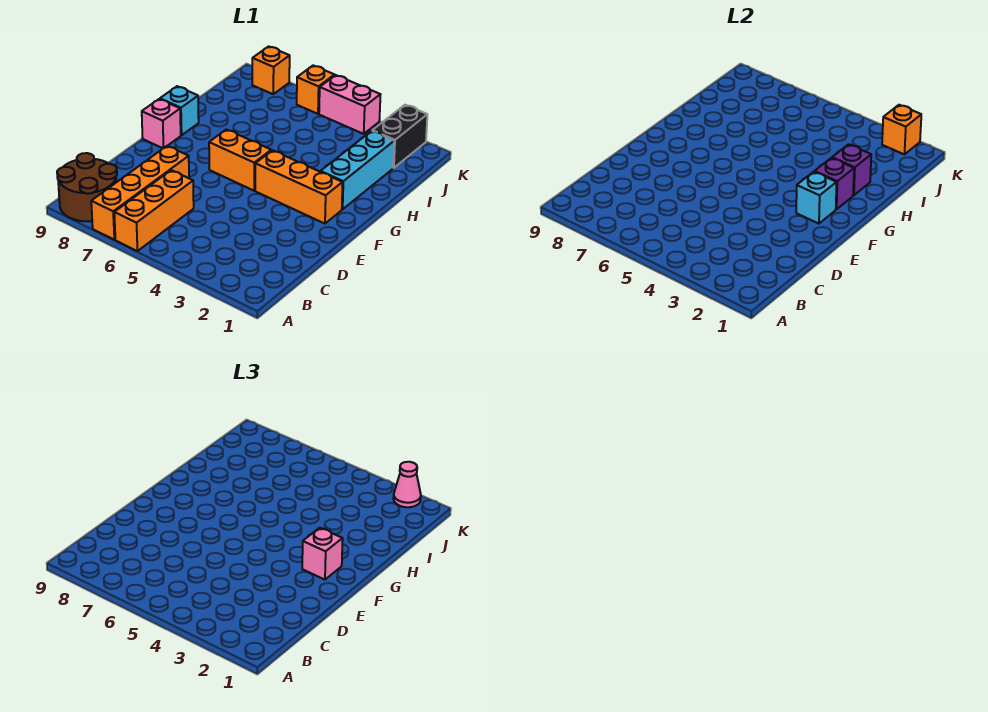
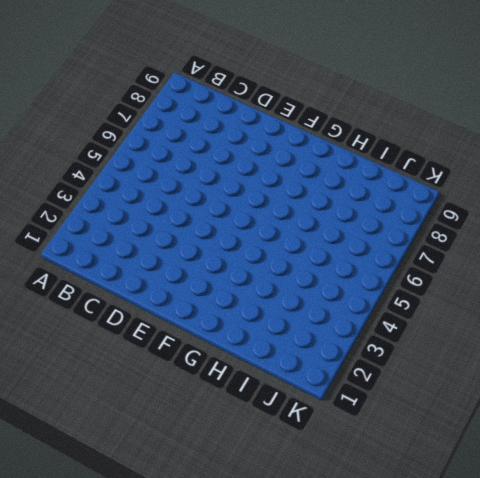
none -> orange brick A6:C6 level 1
none -> orange brick A7:D7 level 1
none -> brown round brick A8:B9 level 1

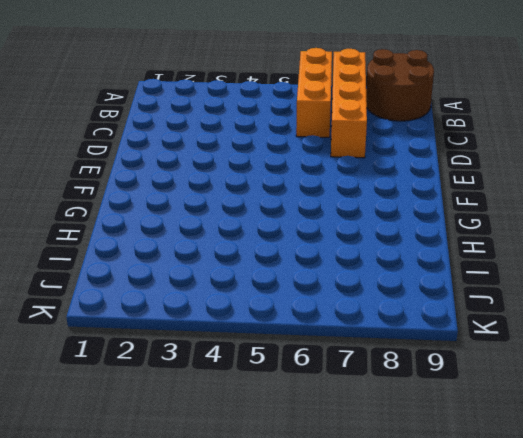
none -> orange brick F2:F4 level 1
none -> orange brick F5:F6 level 1
none -> pink brick F9 level 1

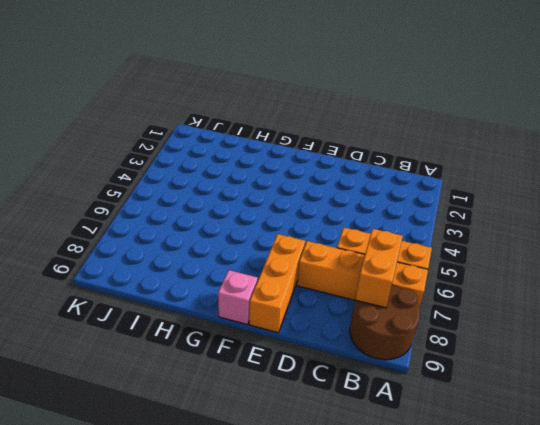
orange brick B7:B8 level 2 -> orange brick F5:F6 level 1
orange brick E7:E9 level 1 -> orange brick F2:F4 level 1
none -> cyan brick G2:I2 level 1
none -> cyan brick G9 level 1
none -> black brick J2:K2 level 1

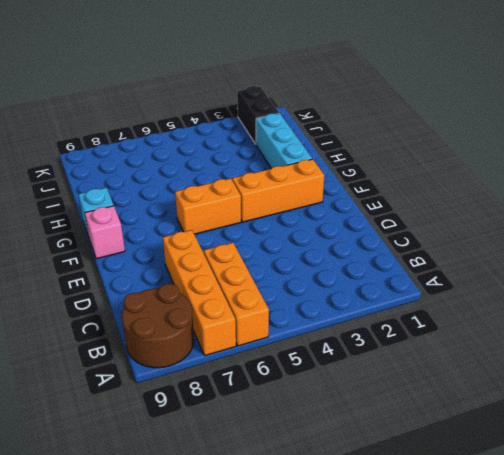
none -> pink brick K4:K5 level 1
none -> orange brick K6 level 1
none -> orange brick K8 level 1

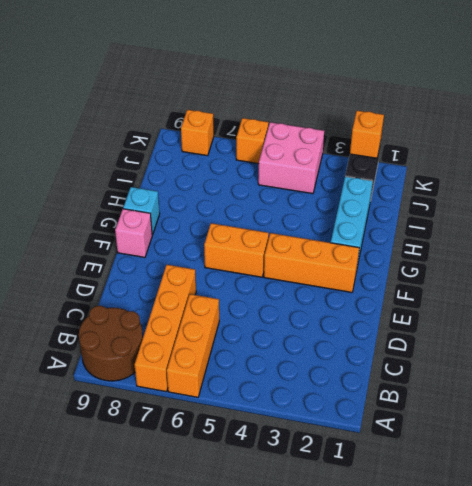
pink brick J4:K5 level 1 -> pink brick K4:K5 level 1
none -> cyan brick F2 level 2
none -> purple brick G2 level 2
none -> purple brick H2 level 2

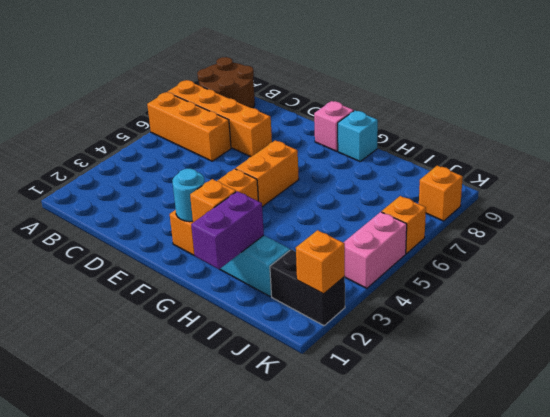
cyan round brick F2 level 2 -> cyan brick F2 level 2
orange brick G2 level 2 -> purple brick G2 level 2
purple brick H1:H2 level 2 -> purple brick H2 level 2
none -> pink brick F2 level 3
none -> pink cone K2 level 3

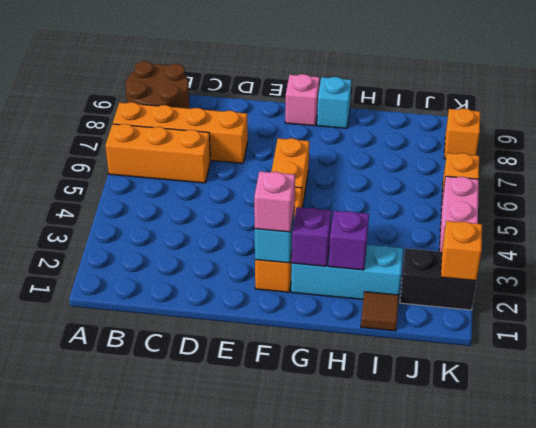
brown tile I1 level 1 -> none
none -> pink cone K2 level 3

